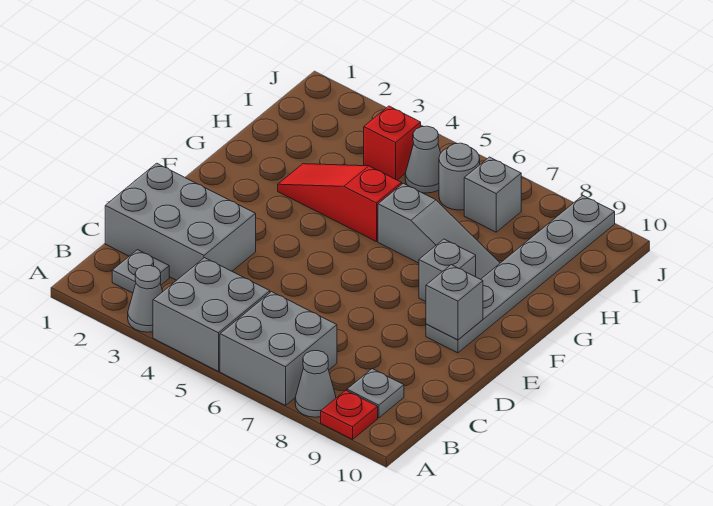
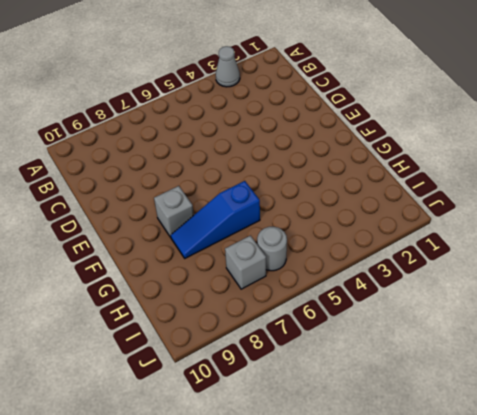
blue slope G6:G8 level 1 top 6 -> grey slope G6:G8 level 1 top 6
none -> grey brick A4:B5 level 1
none -> grey brick A6:B7 level 1
none -> grey cone A8 level 1

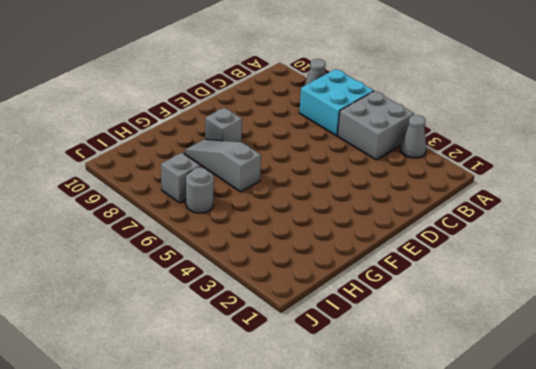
cyan brick A6:B7 level 1 -> grey brick A6:B7 level 1
none -> red plate A9 level 1
none -> grey plate B2 level 1
none -> grey plate B9 level 1

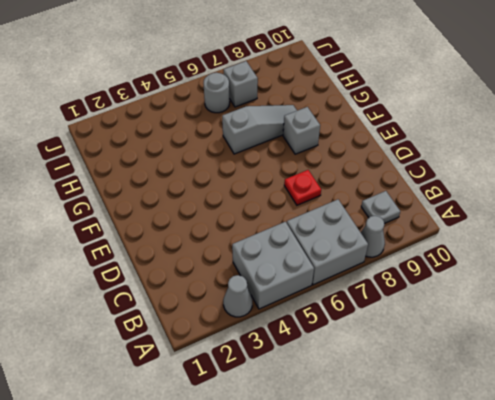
red plate D7 level 1 -> red plate A9 level 1
none -> grey plate B2 level 1
none -> grey brick C1:D3 level 1
none -> grey plate E9:J9 level 1

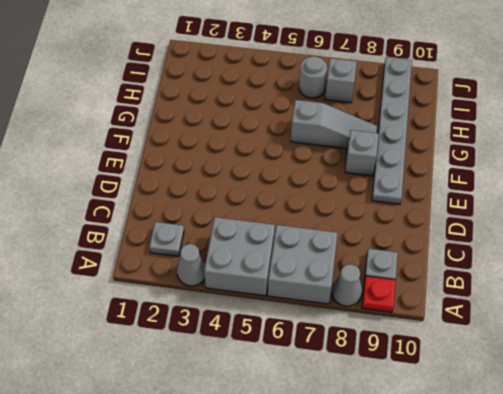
none -> grey brick C1:D3 level 1
none -> red slope G3:G5 level 1 top 5
none -> red brick I4 level 1

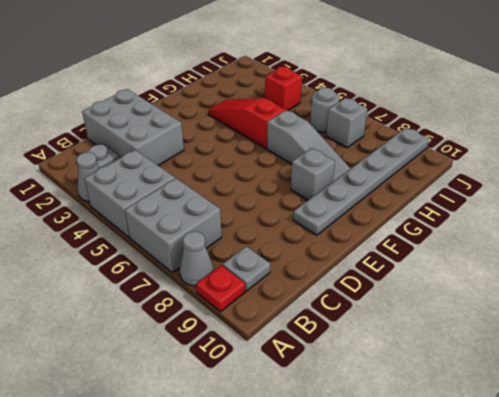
none -> grey cone I5 level 1
none -> grey brick E9 level 2

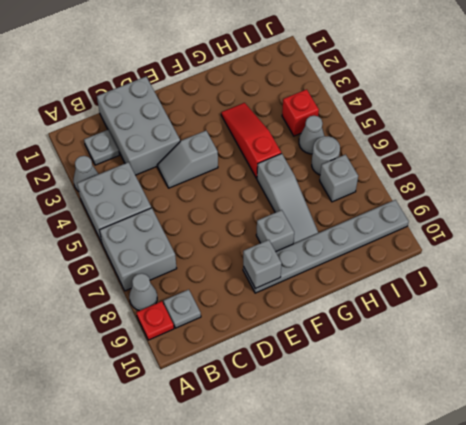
grey slope D4:E4 level 1 top E -> none

